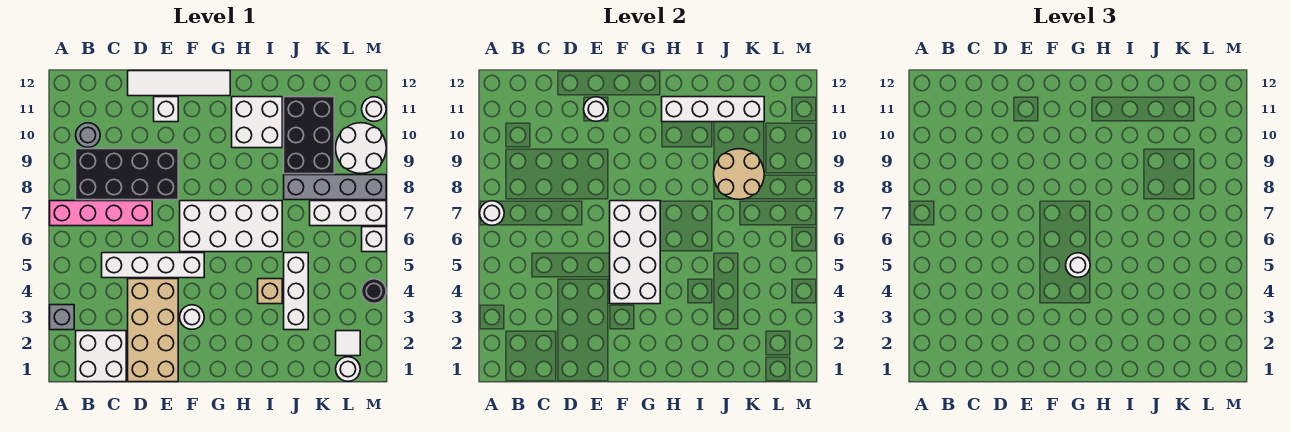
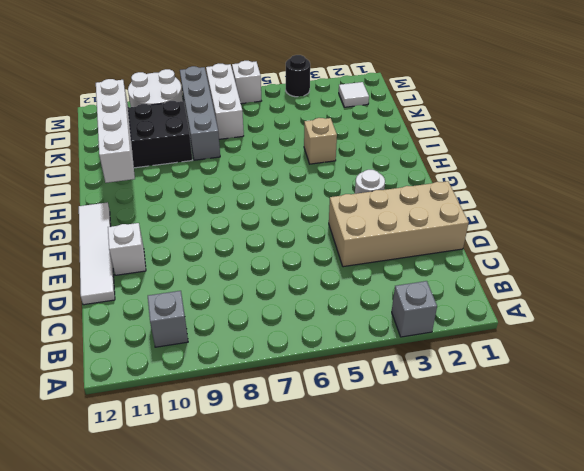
grey brick B10 level 1 -> grey round brick B10 level 1
none -> pink brick A7:D7 level 1
none -> white brick B1:C2 level 1
none -> black brick B8:E9 level 1

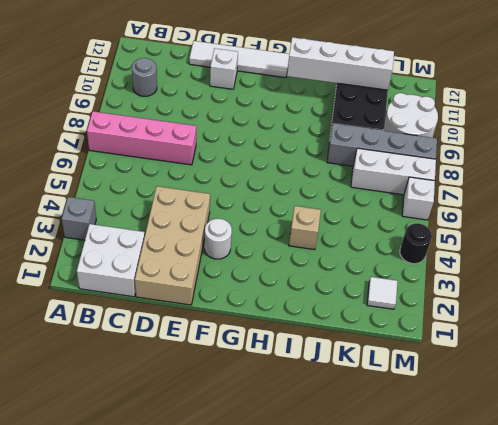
none -> black brick B8:E9 level 1
none -> white brick C5:F5 level 1
none -> white brick F6:I7 level 1

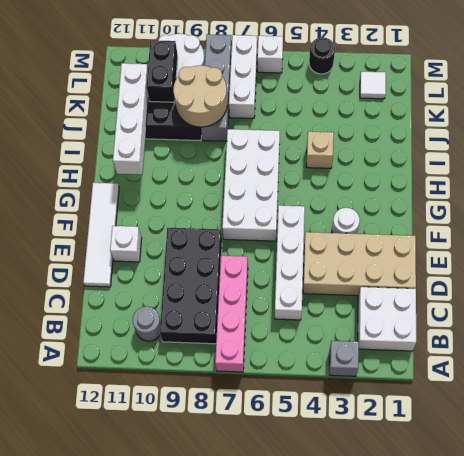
black brick K10:L10 level 2 -> none
none -> white brick H10:I11 level 1
none -> white brick J3:J5 level 1
none -> white round brick L1 level 1

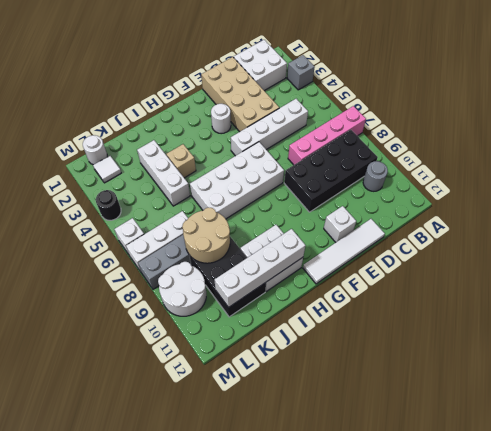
none -> white round brick M11 level 1
none -> white round brick A7 level 2
none -> white round brick E11 level 2

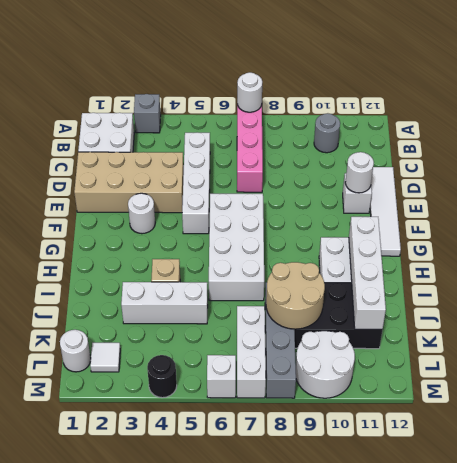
none -> black brick B8:E9 level 1
none -> white round brick M11 level 1
none -> white brick F4:G7 level 2

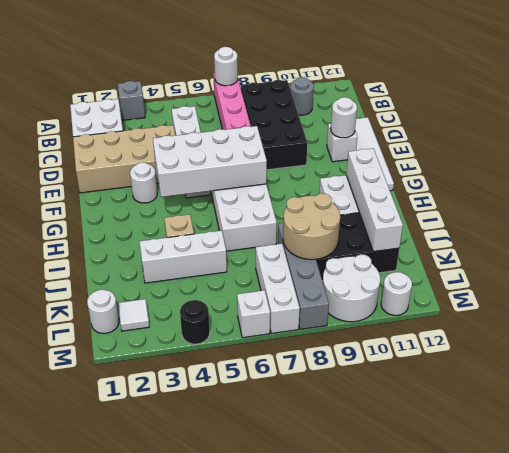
none -> white round brick G5 level 3

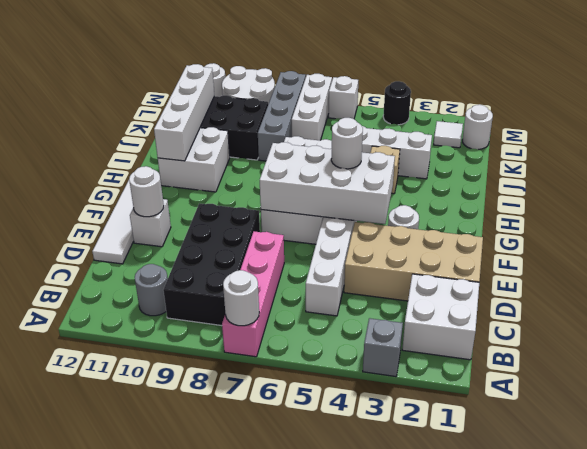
none -> tan round brick J8:K9 level 2

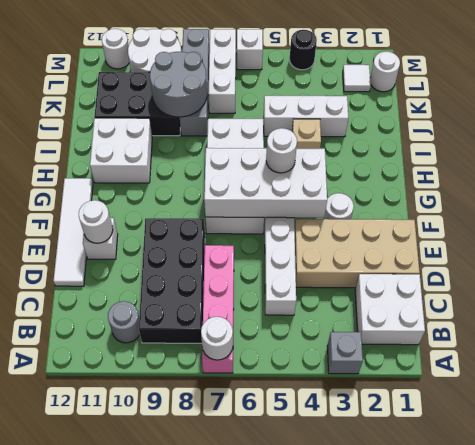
grey round brick J8:K9 level 2 -> tan round brick J8:K9 level 2
none -> white brick H11:K11 level 2

